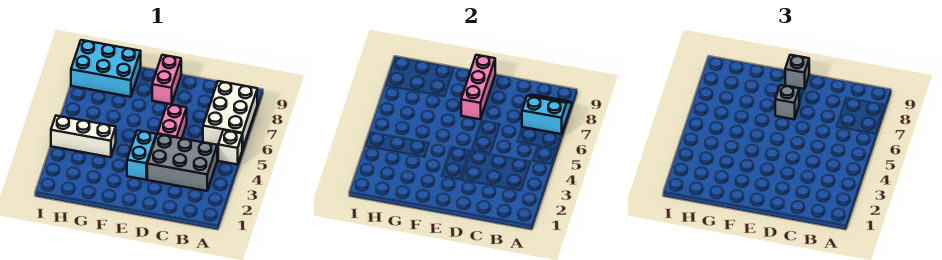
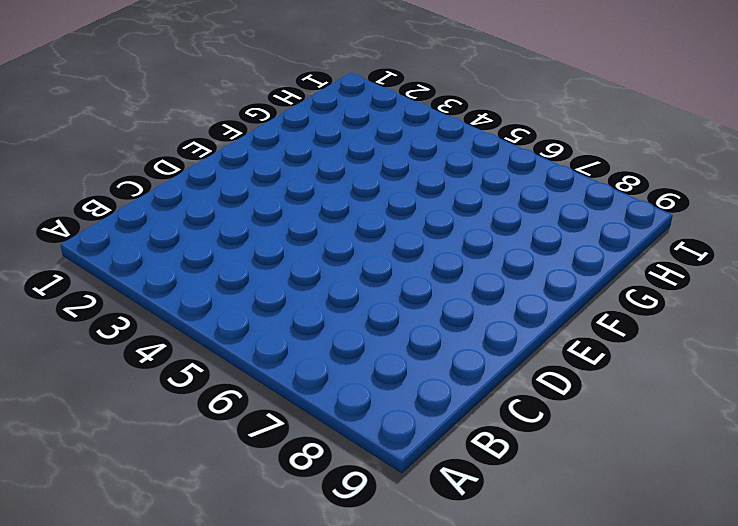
none -> white brick A5 level 1
none -> white brick A6:B8 level 1
none -> grey brick B3:D4 level 1

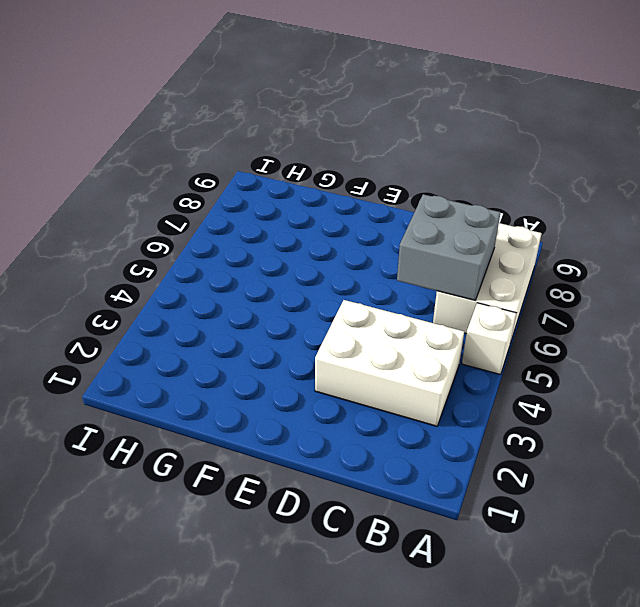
white brick B3:D4 level 1 -> grey brick B3:D4 level 1
grey brick B6:C7 level 2 -> cyan slope A7:B8 level 2 top 7
none -> pink brick D5:D6 level 1
none -> cyan brick E3:E4 level 1
none -> pink brick E8:E9 level 1

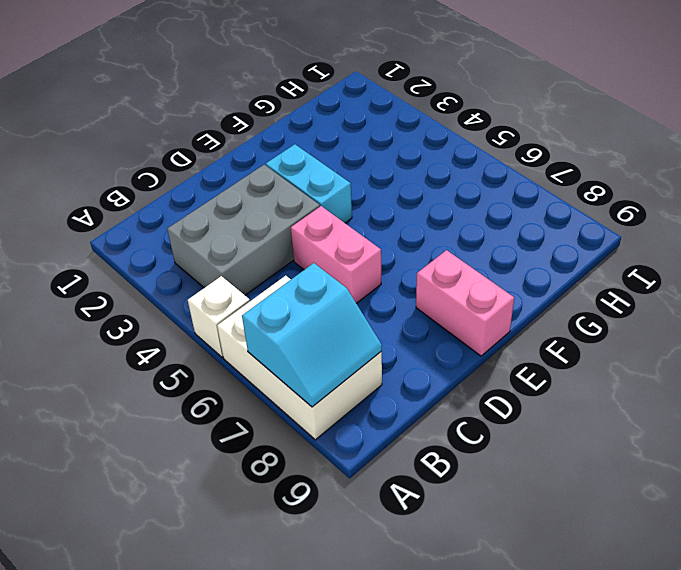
none -> white brick G4:I4 level 1
none -> cyan brick G8:I9 level 1
none -> pink brick E7:E9 level 2

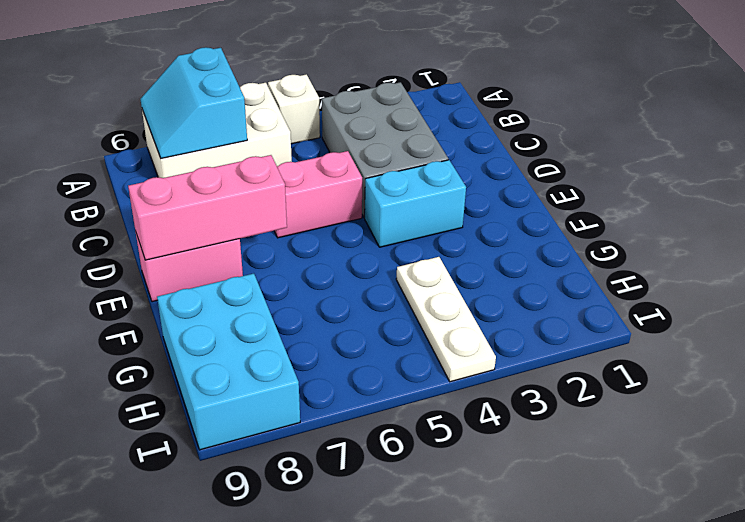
white plate G4:I4 level 1 -> white brick G4:I4 level 1
none -> grey brick E7 level 3
none -> grey brick E9 level 3

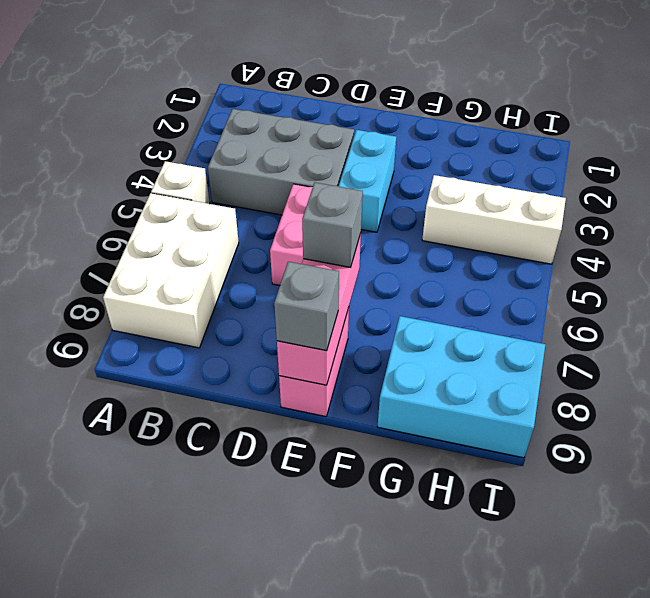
none -> cyan slope A7:B8 level 2 top 7

